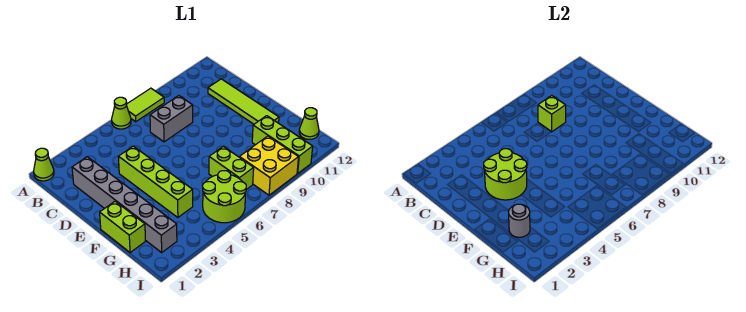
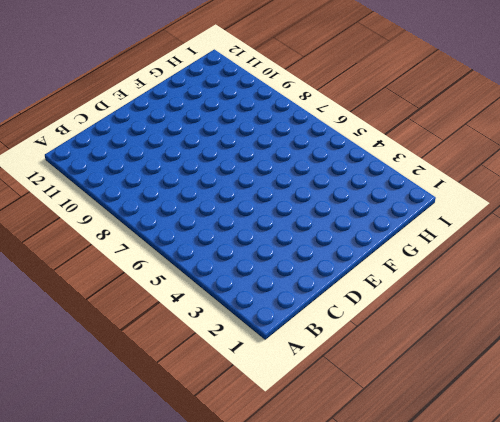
none -> lime cone A1 level 1
none -> lime cone A6 level 1
none -> lime tile A7:A8 level 1

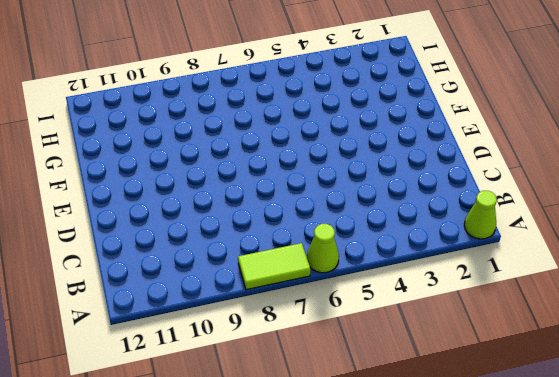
none -> grey brick C2:H2 level 1
none -> grey brick C7:C8 level 1
none -> lime tile C11:F11 level 1

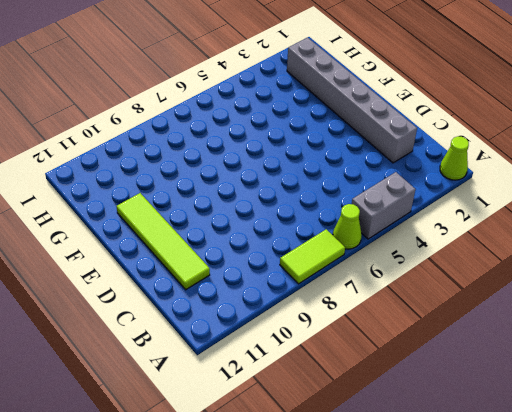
grey brick A4:A5 level 1 -> grey brick C7:C8 level 1
none -> lime brick D4:G4 level 1
none -> lime brick F1:G1 level 1
none -> lime brick G7:H7 level 1

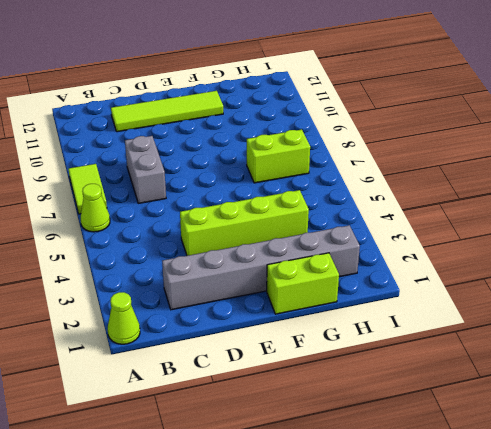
none -> lime brick G10:I10 level 1
none -> lime round brick H5:I6 level 1
none -> yellow brick H8:I9 level 1

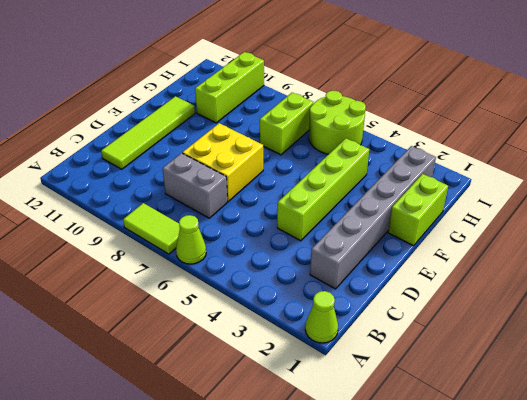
yellow brick D7:E8 level 1 -> yellow brick H8:I9 level 1
none -> lime cone H12 level 1
none -> lime brick C8 level 2
none -> lime round brick D3:E4 level 2

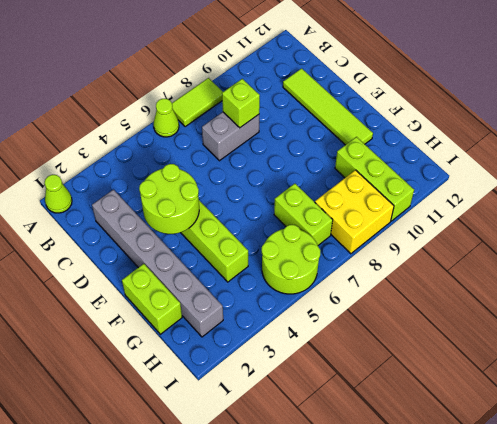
none -> lime cone H12 level 1
none -> grey round brick G2 level 2

